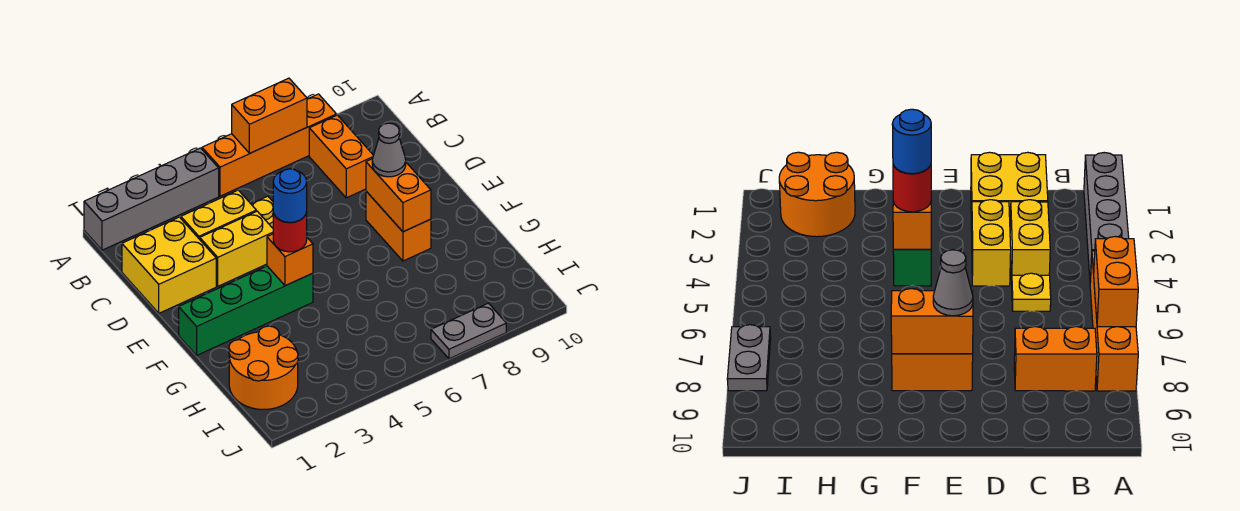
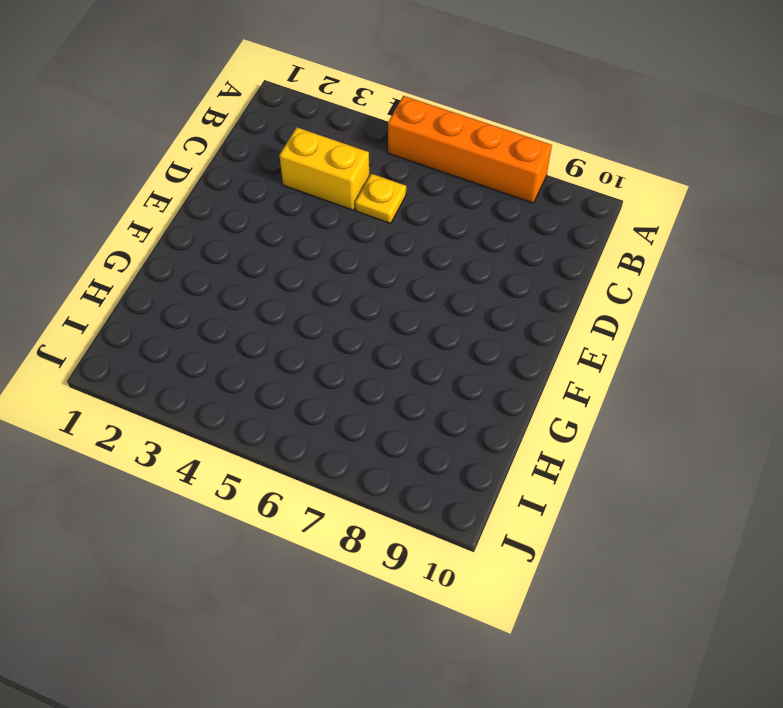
none -> grey brick A1:A4 level 1
none -> orange brick B8:C8 level 1
none -> yellow brick C1:D2 level 1

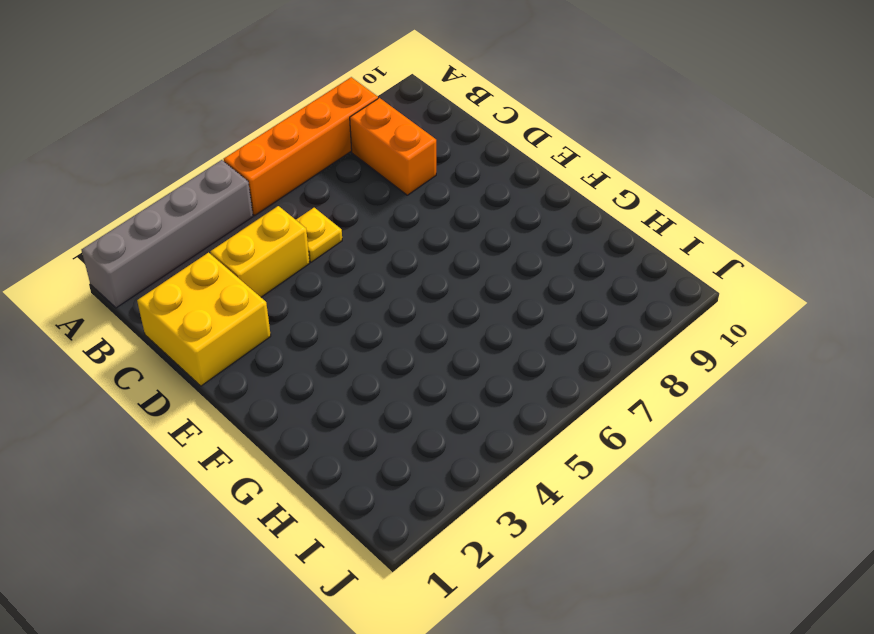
none -> yellow brick D3:D4 level 1
none -> orange brick E8:F8 level 1
none -> green brick F1:F4 level 1

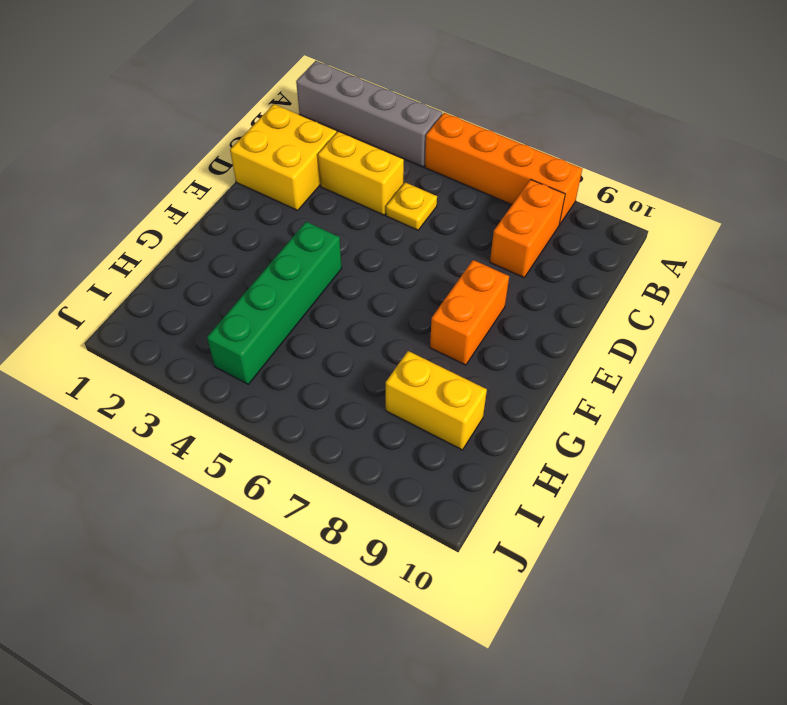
green brick F4:I4 level 1 -> green brick F1:F4 level 1
yellow brick H8:H9 level 1 -> yellow brick D3:D4 level 1
none -> orange round brick H1:I2 level 1
none -> grey plate J7:J8 level 1
none -> orange brick A6:A7 level 2

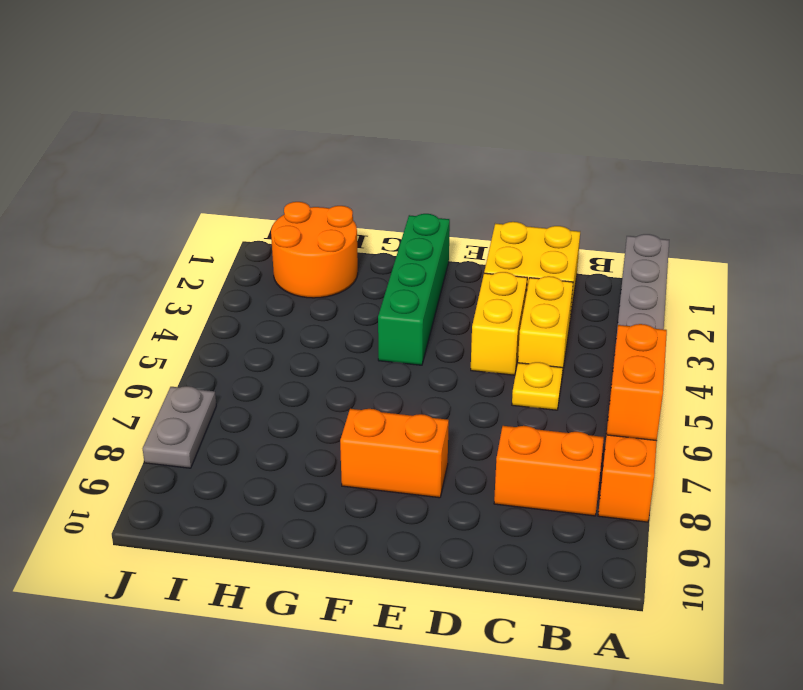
none -> orange brick E8:F8 level 2
none -> orange brick F4 level 2
none -> grey cone E8 level 3

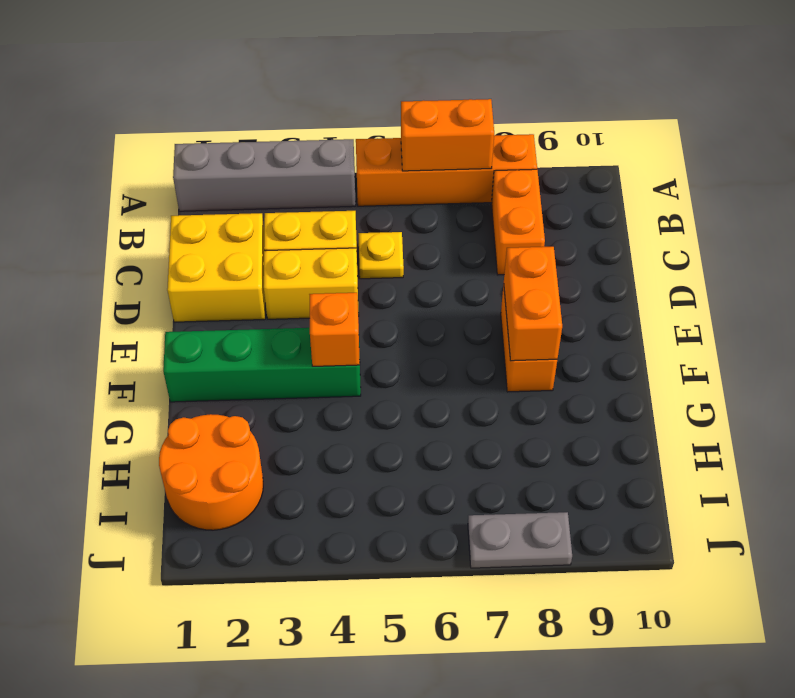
none -> grey cone E8 level 3
none -> red round brick F4 level 3
none -> blue round brick F4 level 4

